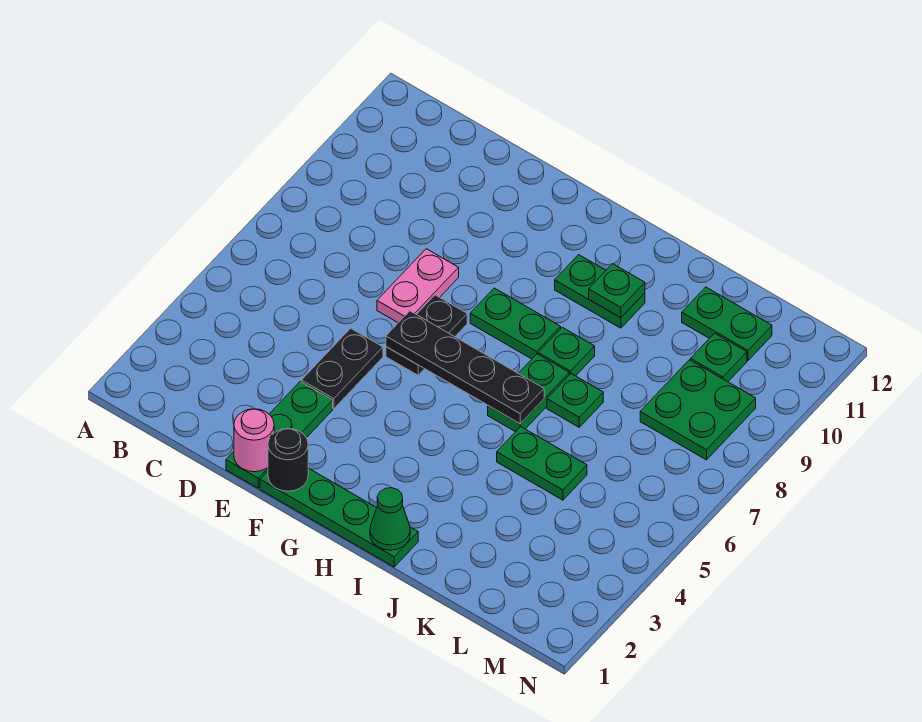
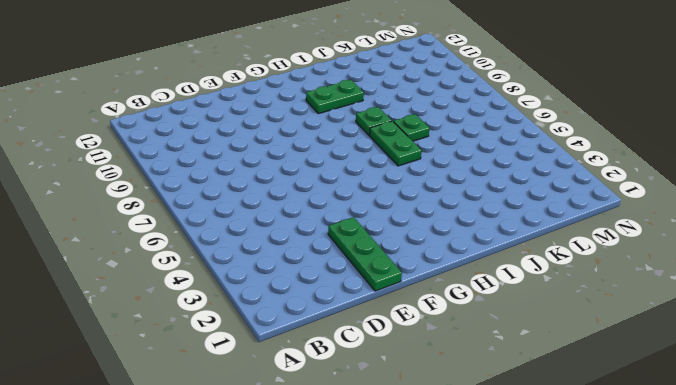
none -> black plate E4:E5 level 1
none -> pink plate E7:E8 level 1
none -> green plate F1:I1 level 1

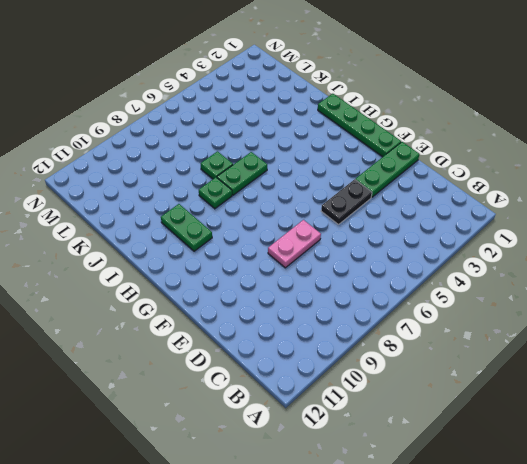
none -> black plate F6:F7 level 1
none -> green plate G8:H8 level 1
none -> green plate J5:K5 level 1

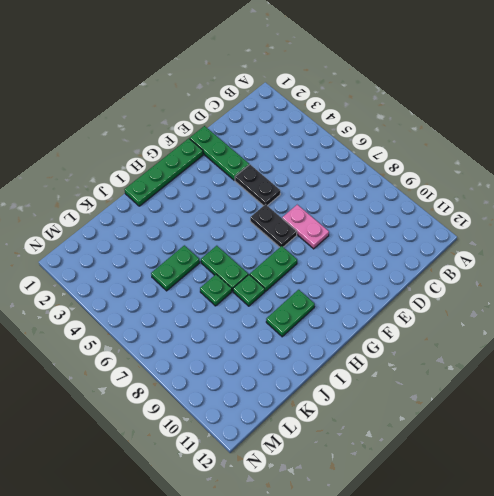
none -> green plate K11:L11 level 1
none -> green plate L8:M9 level 1
none -> green plate L10 level 1

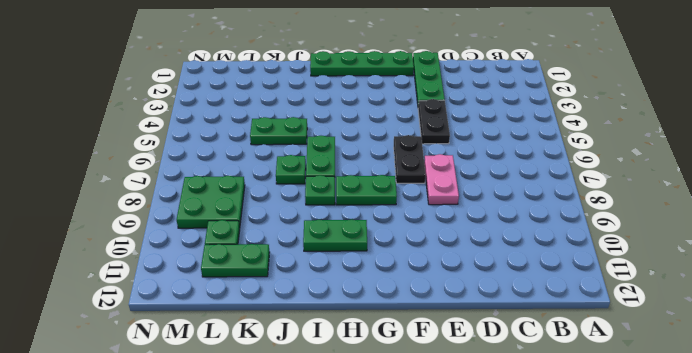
none -> pink round brick E1 level 2
none -> black round brick F1 level 2
none -> black plate F6:I6 level 2

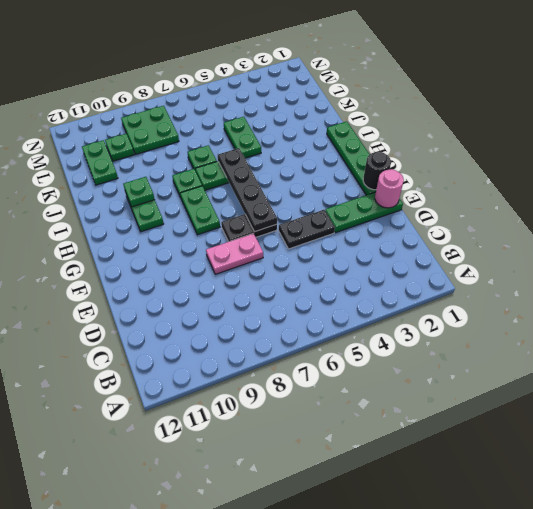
none -> green cone I1 level 2

